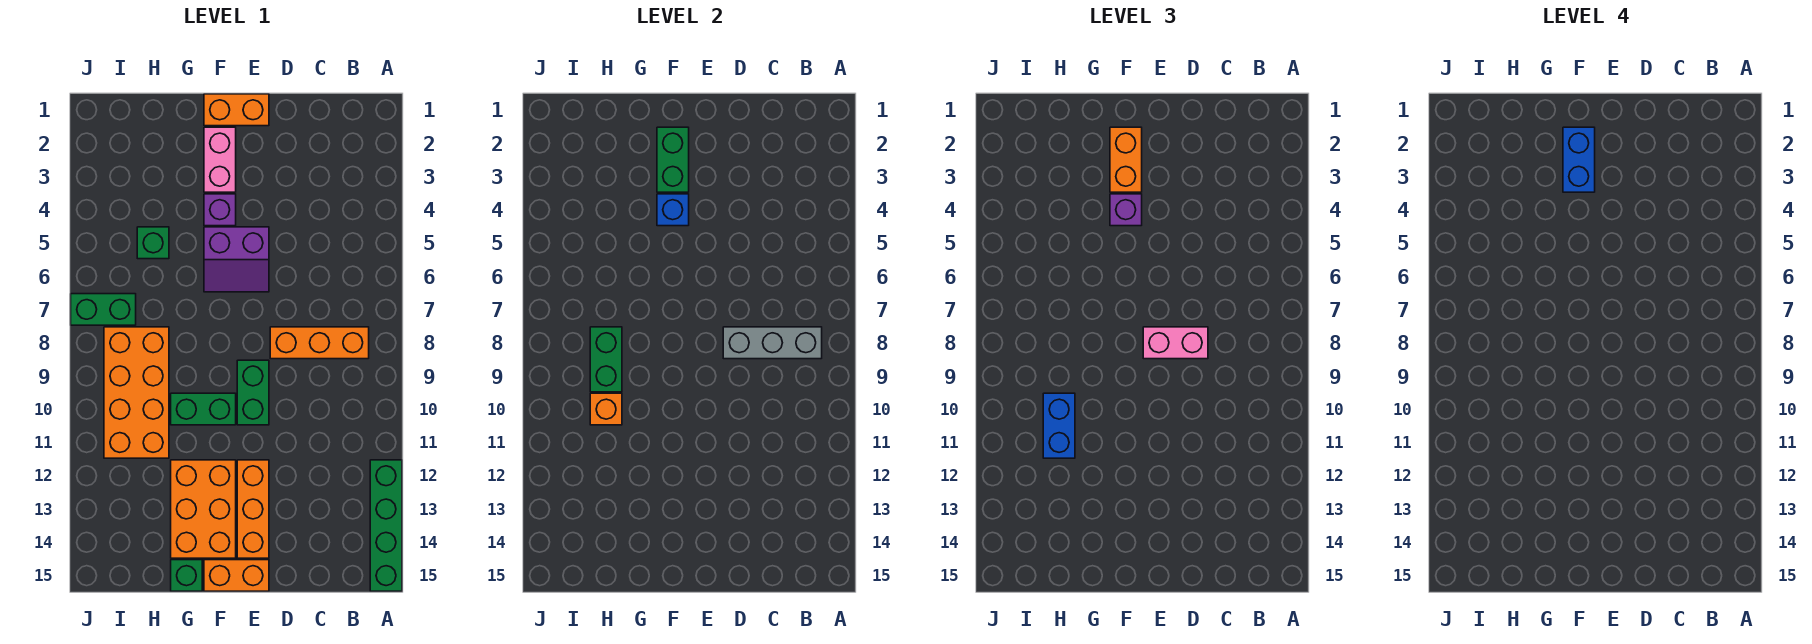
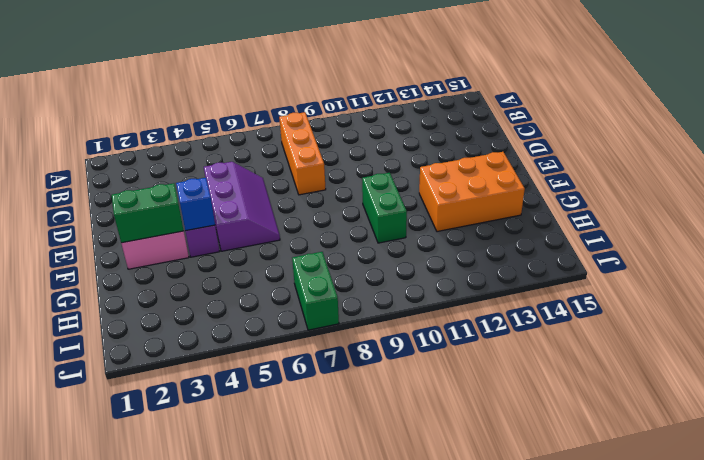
purple slope D5:F6 level 1 top 5 -> purple slope E5:F6 level 1 top 5
none -> green brick A12:A15 level 1
none -> orange brick E1:F1 level 1
none -> green brick E9:E10 level 1

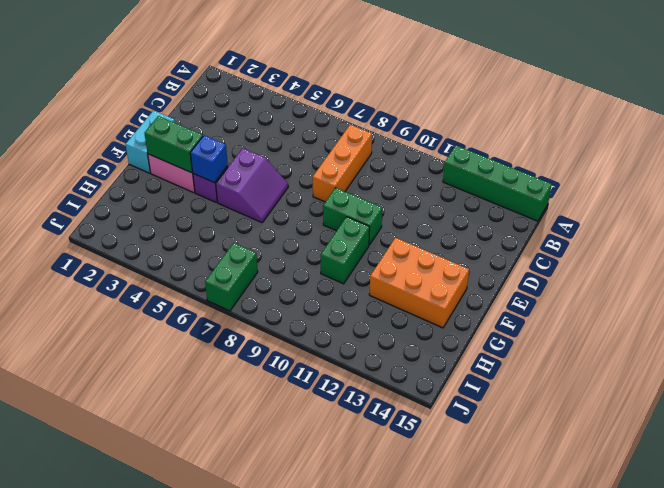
cyan brick E1:F1 level 1 -> orange brick E1:F1 level 1
none -> orange brick E12:E14 level 1
none -> orange brick E15:F15 level 1
none -> green brick G15 level 1

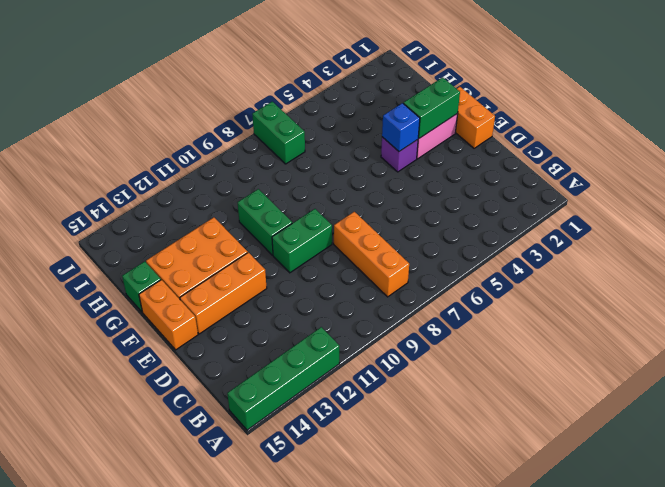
none -> purple slope E5:F6 level 1 top 5
none -> green brick H5 level 1
none -> orange brick H8:I11 level 1

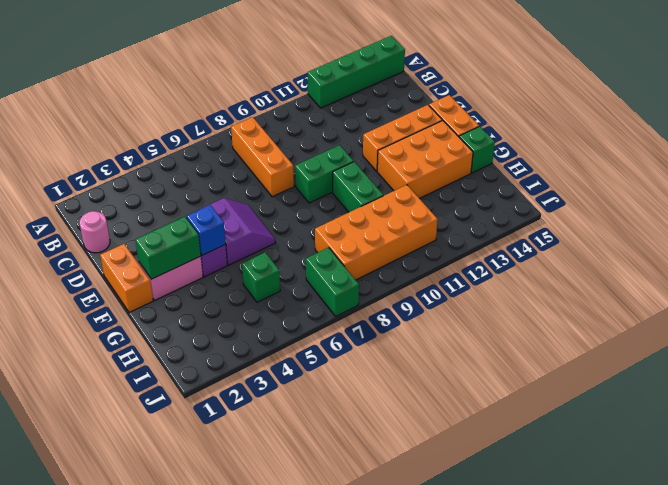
pink round brick C1 level 1 -> none
none -> grey brick B8:D8 level 2
none -> green brick H8:H9 level 2
none -> orange brick H10 level 2

